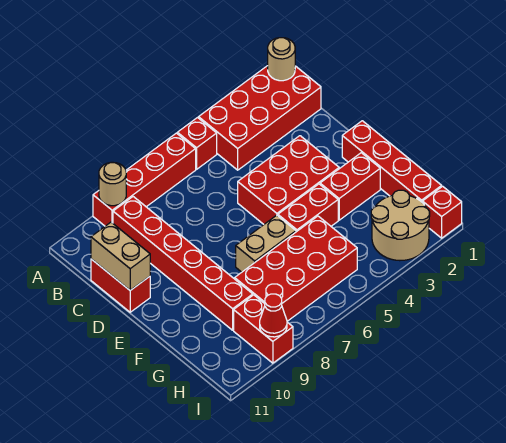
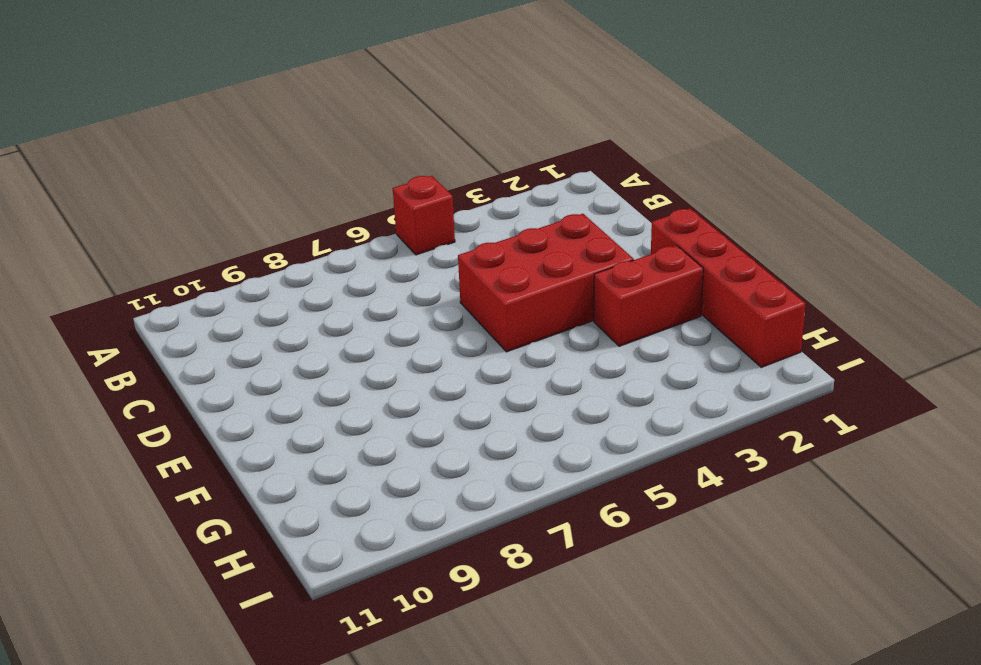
none -> red brick A1:B4 level 1
none -> red brick A6:A9 level 1
none -> red brick B9:G9 level 1

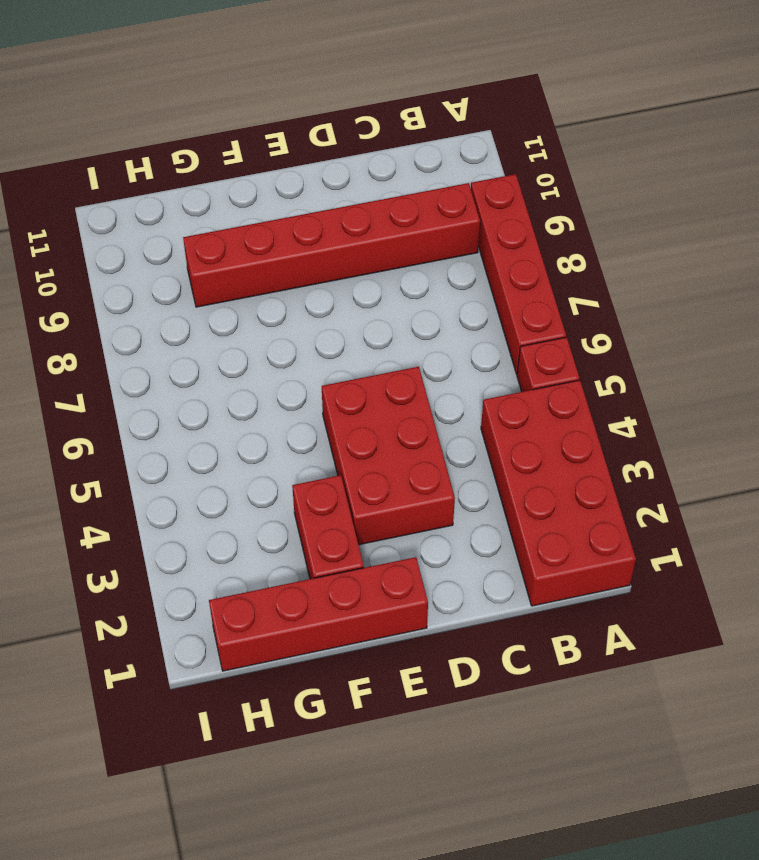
none -> red brick C11:D11 level 1
none -> red brick F4:F5 level 1
none -> tan brick F6:F7 level 1

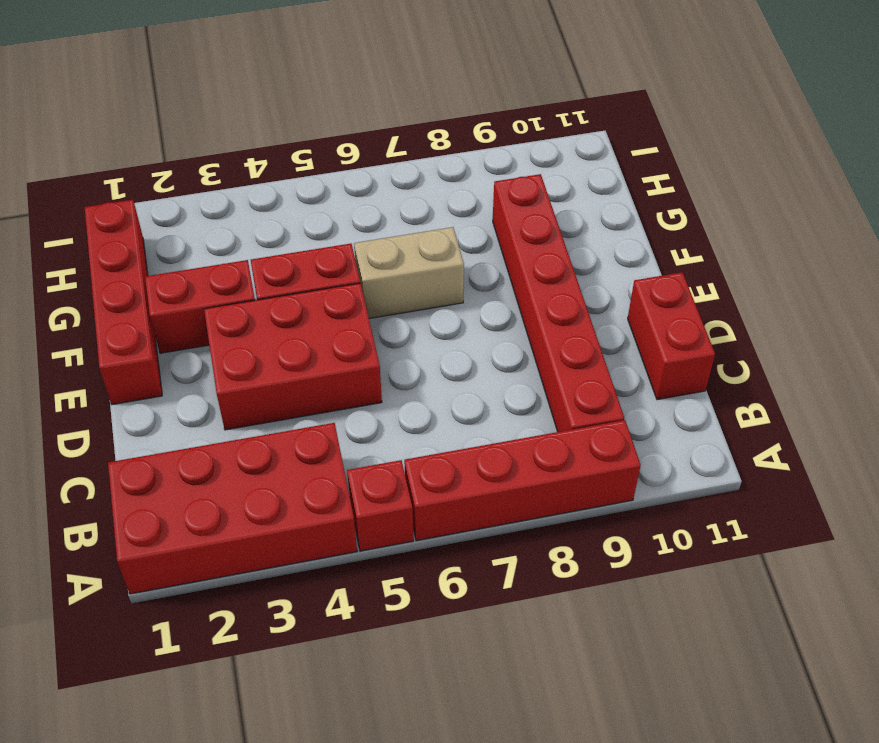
none -> red brick G5:H8 level 1
none -> tan round brick H2:I3 level 1
none -> red brick H9:I9 level 1

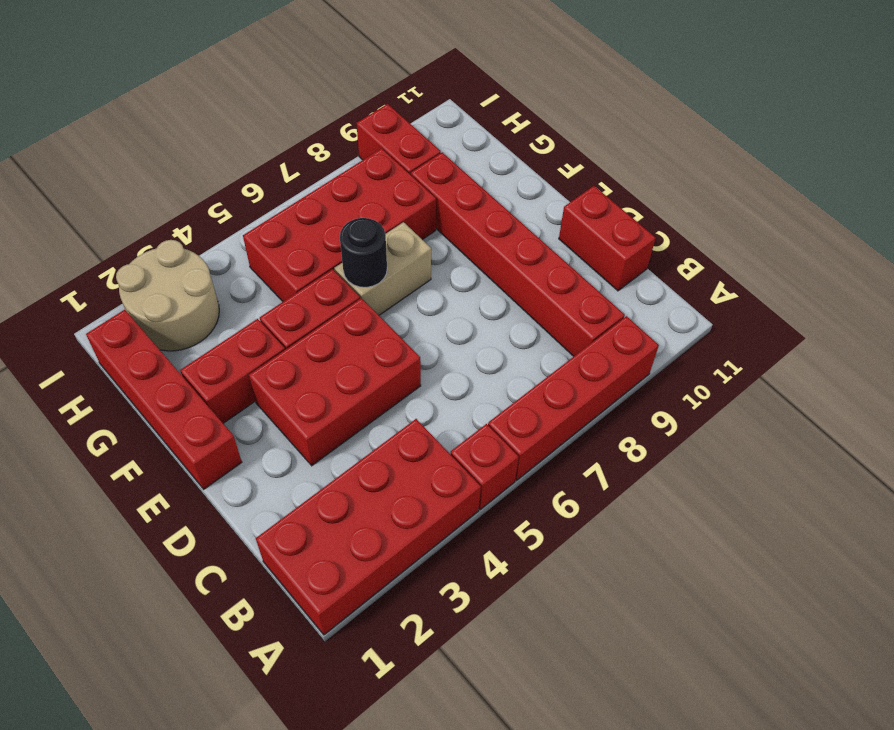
black round brick F6 level 2 -> none
none -> red brick I1 level 1
none -> tan round brick A1 level 2
none -> tan round brick A9 level 2

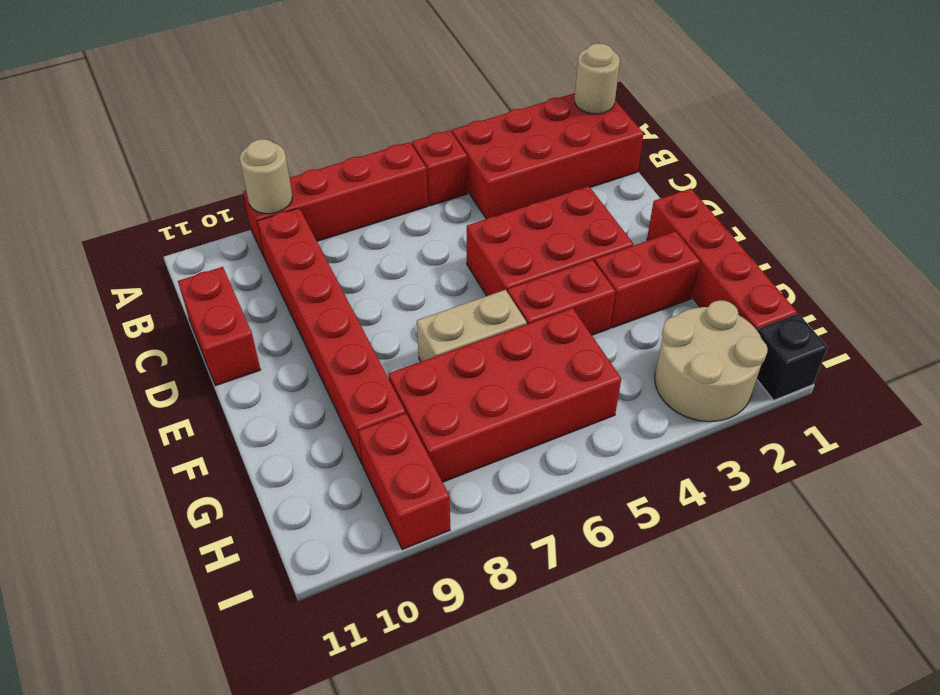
black brick I1 level 1 -> red brick I1 level 1
none -> tan brick C11:D11 level 2
none -> red cone I9 level 2

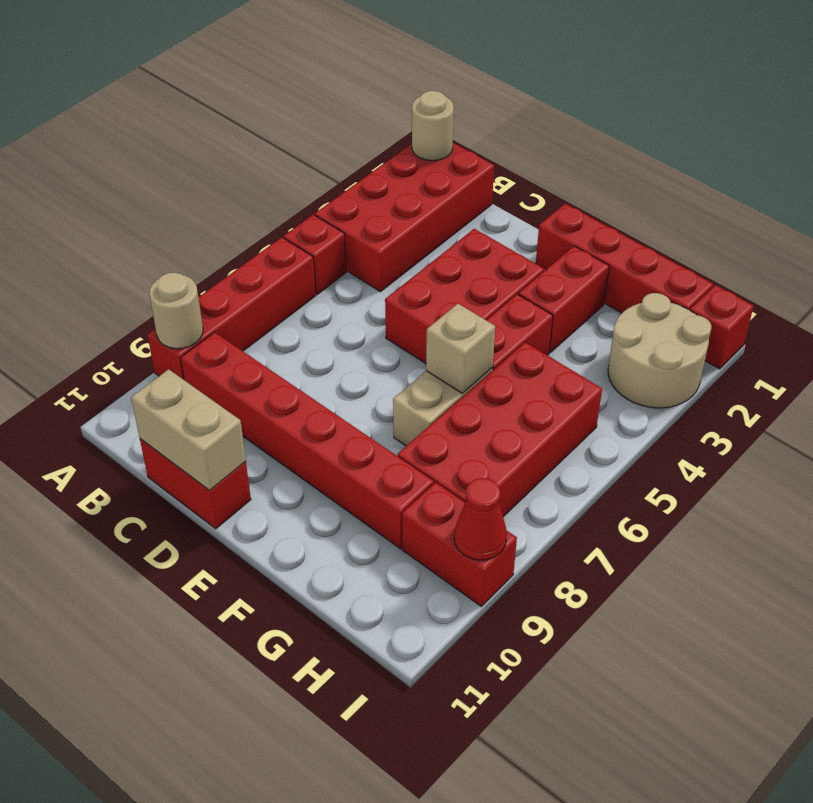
tan brick F6 level 2 -> none

